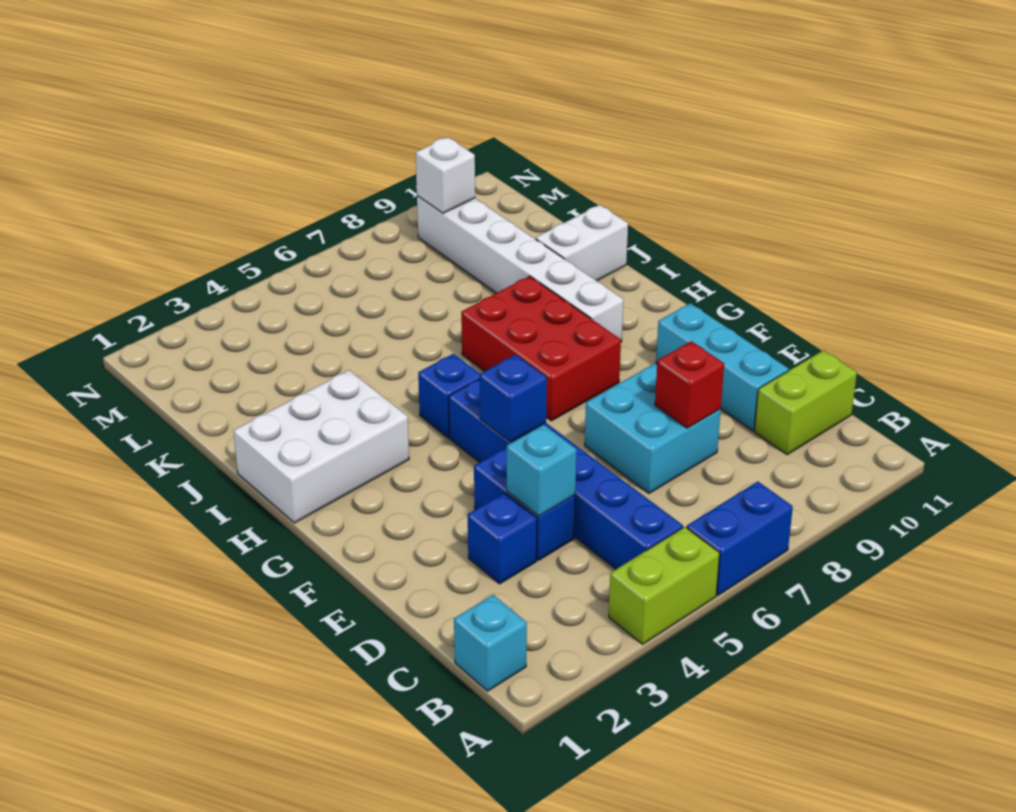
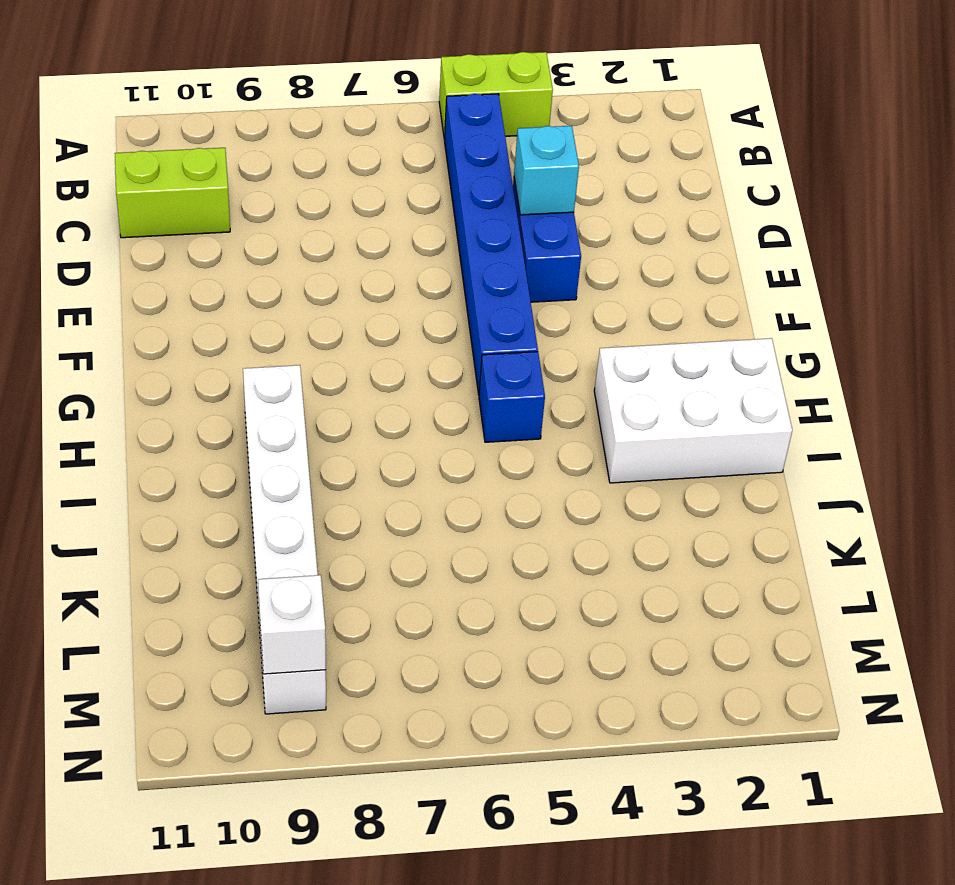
none -> blue brick A6:A7 level 1
none -> cyan brick B1 level 1
none -> blue brick D3 level 1

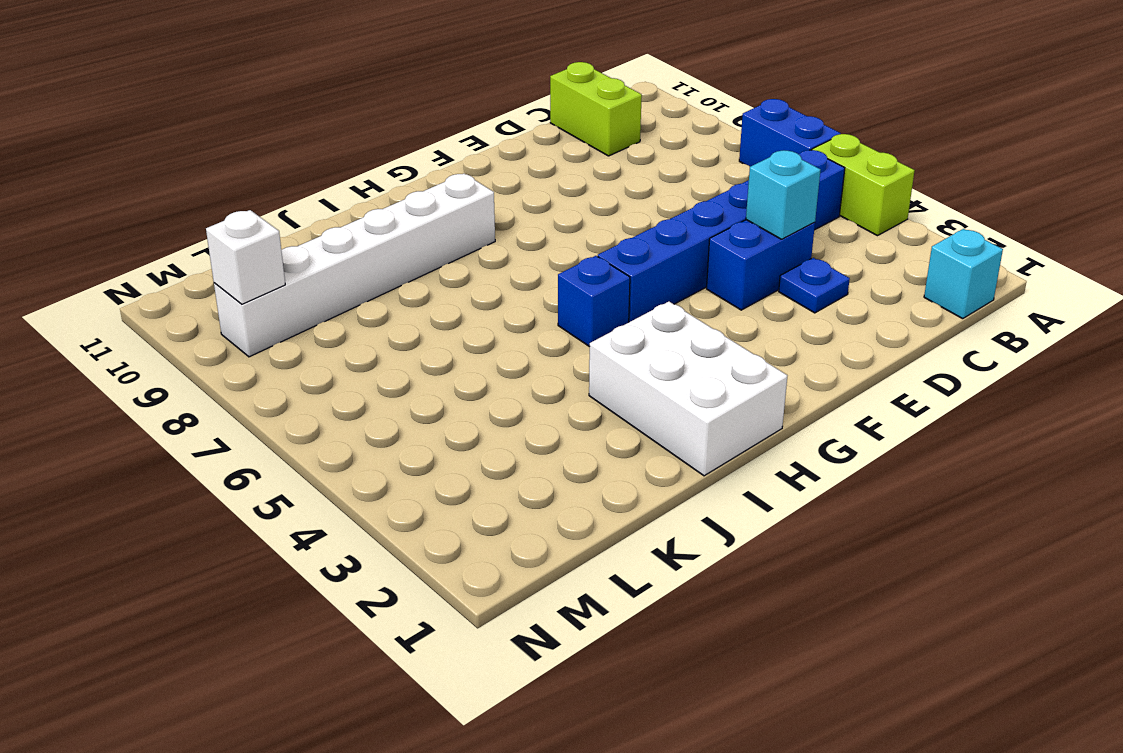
blue plate D3 level 1 -> blue brick D3 level 1
none -> cyan brick D7:E8 level 1
none -> cyan brick D10:F10 level 1
none -> red brick G7:I8 level 1

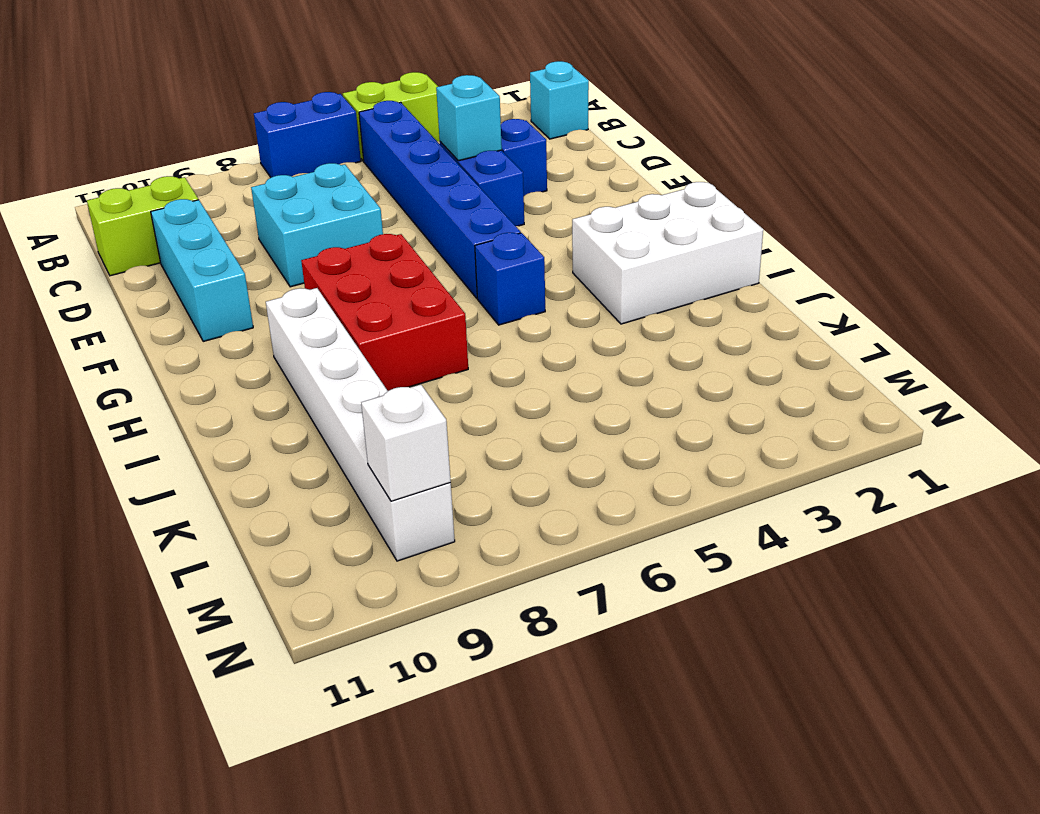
none -> white brick J10:J11 level 1
none -> red brick D8 level 2
none -> blue brick F5 level 2

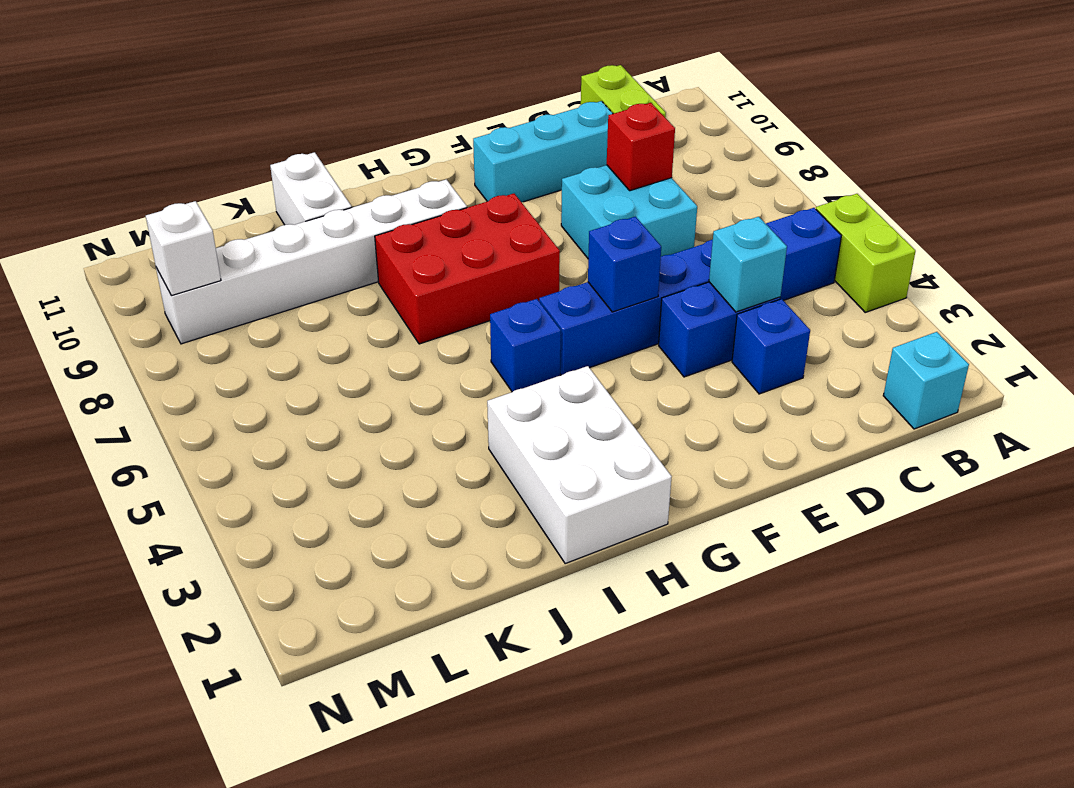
none -> blue brick A6:A7 level 1

